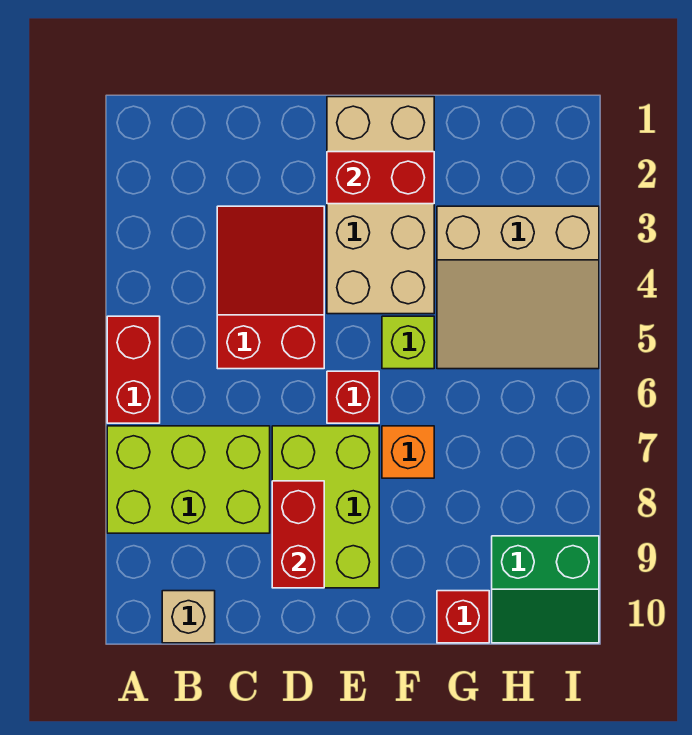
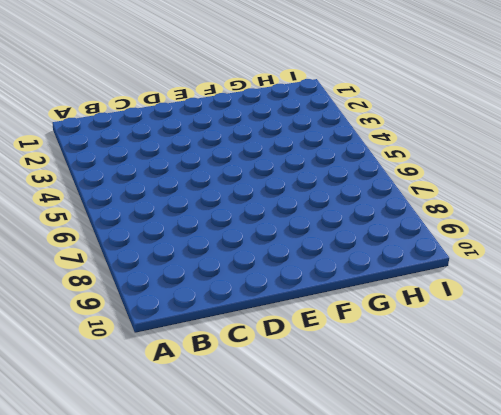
none -> red brick A5:A6 level 1
none -> lime brick A7:C8 level 1
none -> tan brick B10 level 1

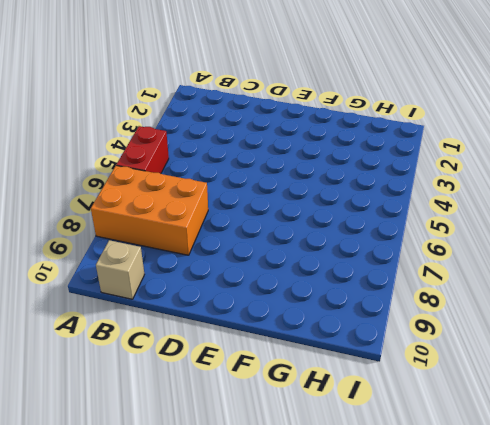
orange brick A7:C8 level 1 -> lime brick A7:C8 level 1
none -> red slope C3:D5 level 1 top 5
none -> lime brick D7:E9 level 1
none -> tan brick E1:F4 level 1

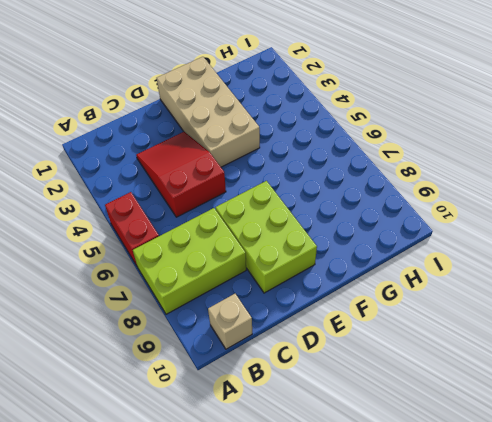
none -> red brick E6 level 1
none -> lime brick F5 level 1
none -> orange brick F7 level 1

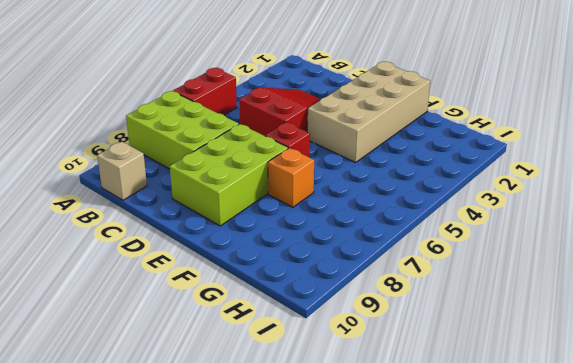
none -> lime brick F5 level 1
none -> tan slope G3:I5 level 1 top 3
none -> red brick G10 level 1

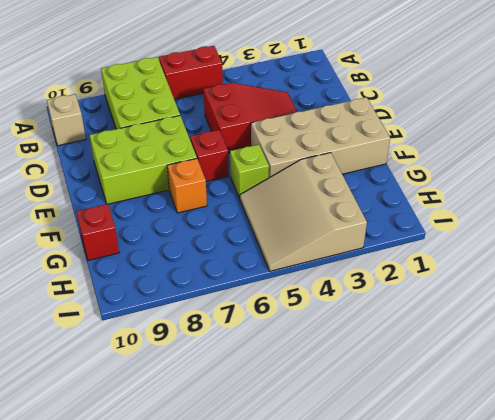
none -> green slope H9:I10 level 1 top 9
none -> red brick D8:D9 level 2
none -> red brick E2:F2 level 2

